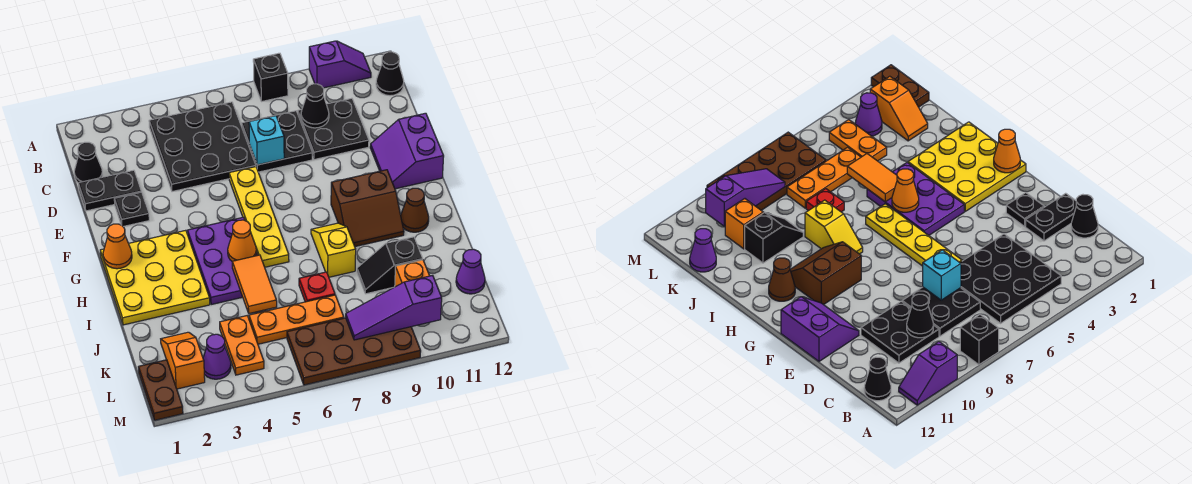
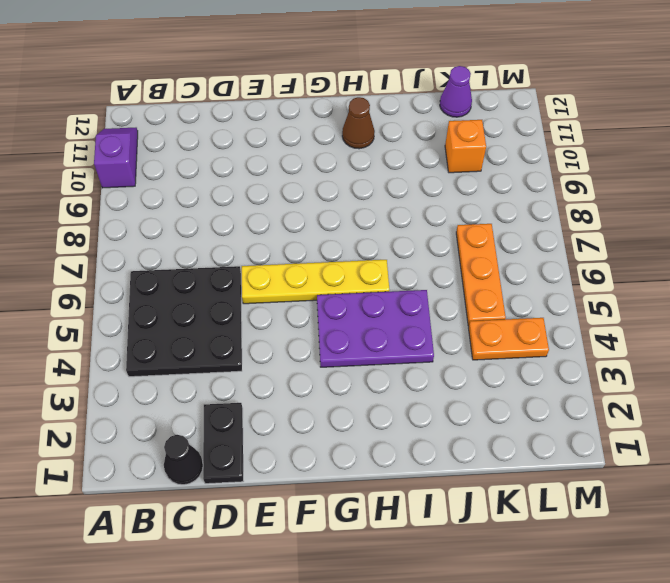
none -> black brick A8 level 1
none -> black cone B12 level 1
none -> black plate C7:D8 level 1
none -> black plate C9:D10 level 1

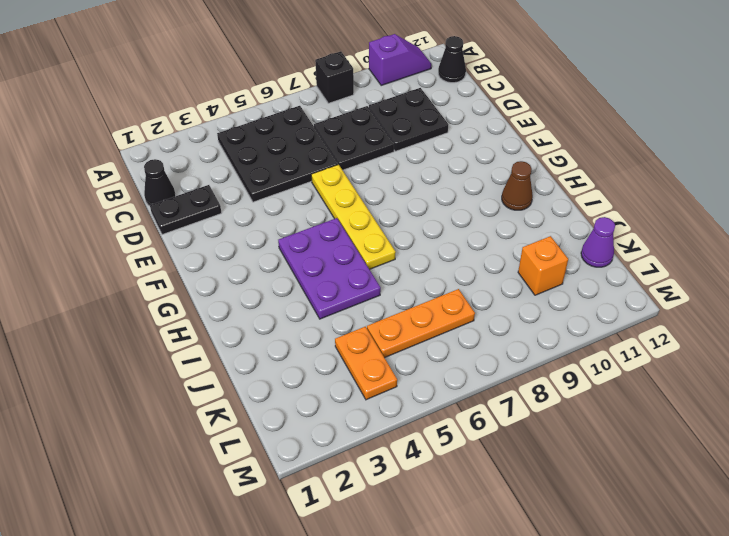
none -> black plate E2 level 1
none -> purple slope E11:F12 level 1 top 12
none -> yellow plate G1:I3 level 1
none -> brown slope G9:H10 level 1 top G

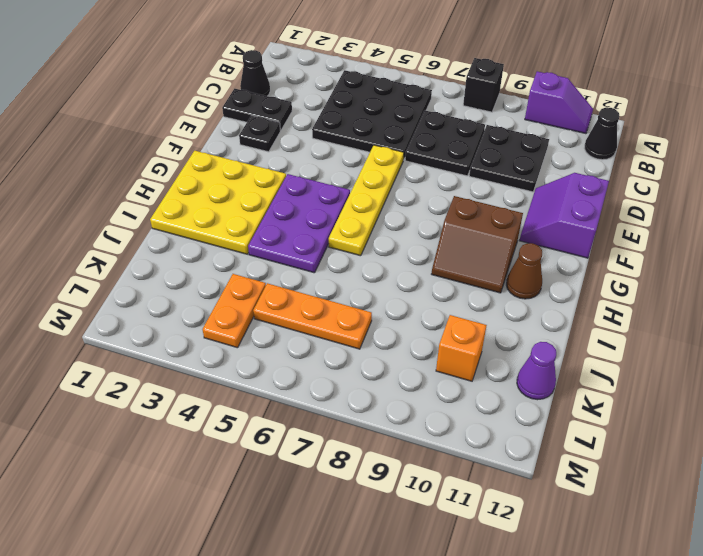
none -> yellow slope H8:I8 level 1 top I
none -> red plate J7 level 1
none -> black slope J9:J10 level 1 top 10
none -> orange slope K2:L2 level 1 top L

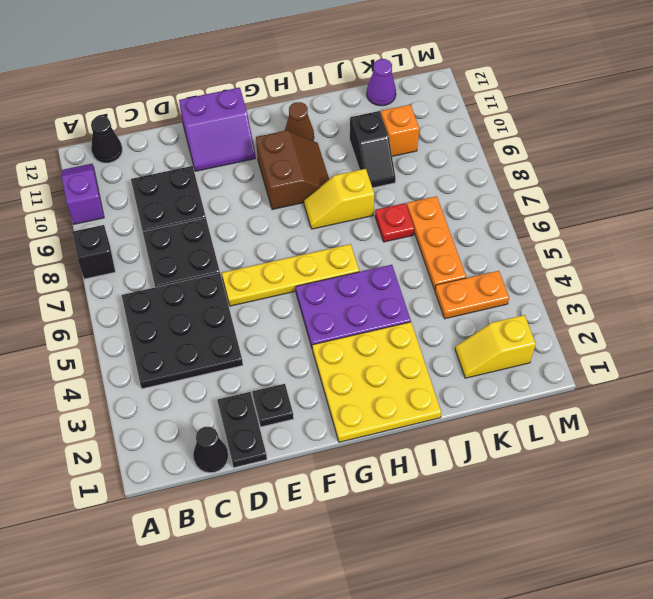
yellow slope K2:L2 level 1 top L -> orange slope K2:L2 level 1 top L
none -> brown plate L1:M1 level 1
none -> purple cone L3 level 1
none -> brown plate L6:M9 level 1
none -> black cone C9 level 2

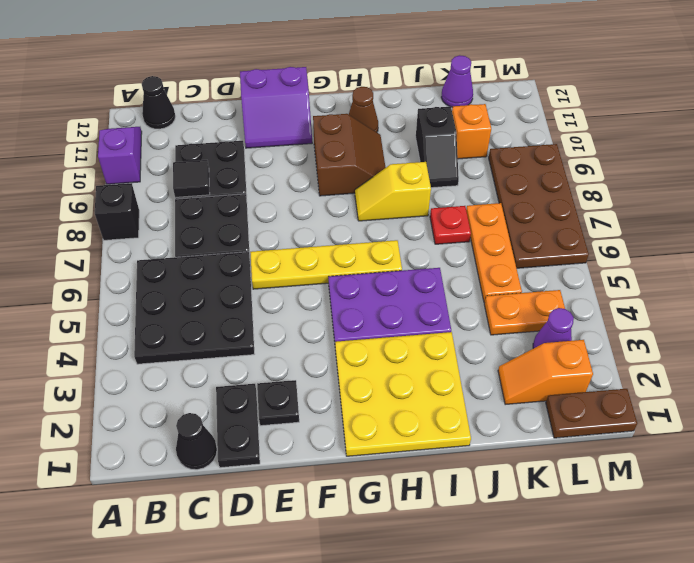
black tile C9 level 2 -> black cone C9 level 2
none -> cyan brick D7 level 2
none -> orange cone G1 level 2
none -> orange cone H5 level 2
none -> orange tile I5:J5 level 2

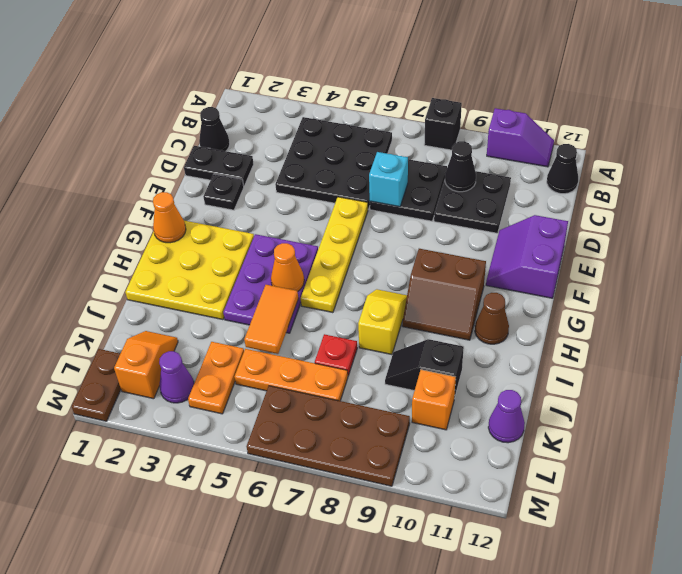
none -> purple slope L8:L10 level 2 top 10

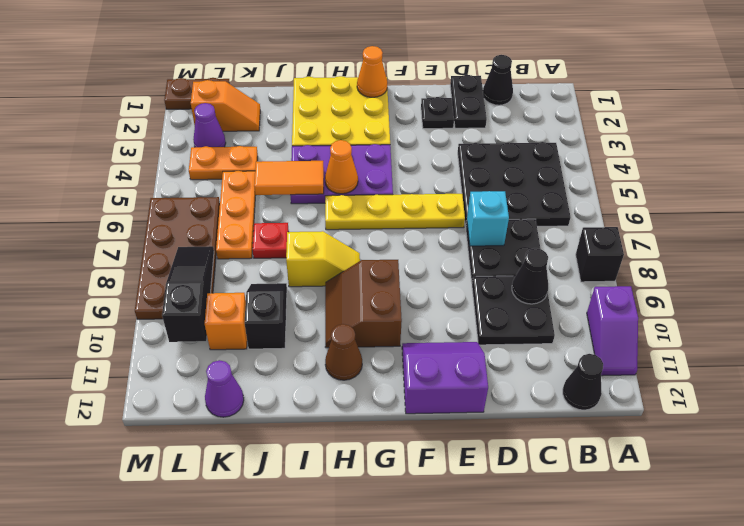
black slope L8:L10 level 2 top 10 -> purple slope L8:L10 level 2 top 10

